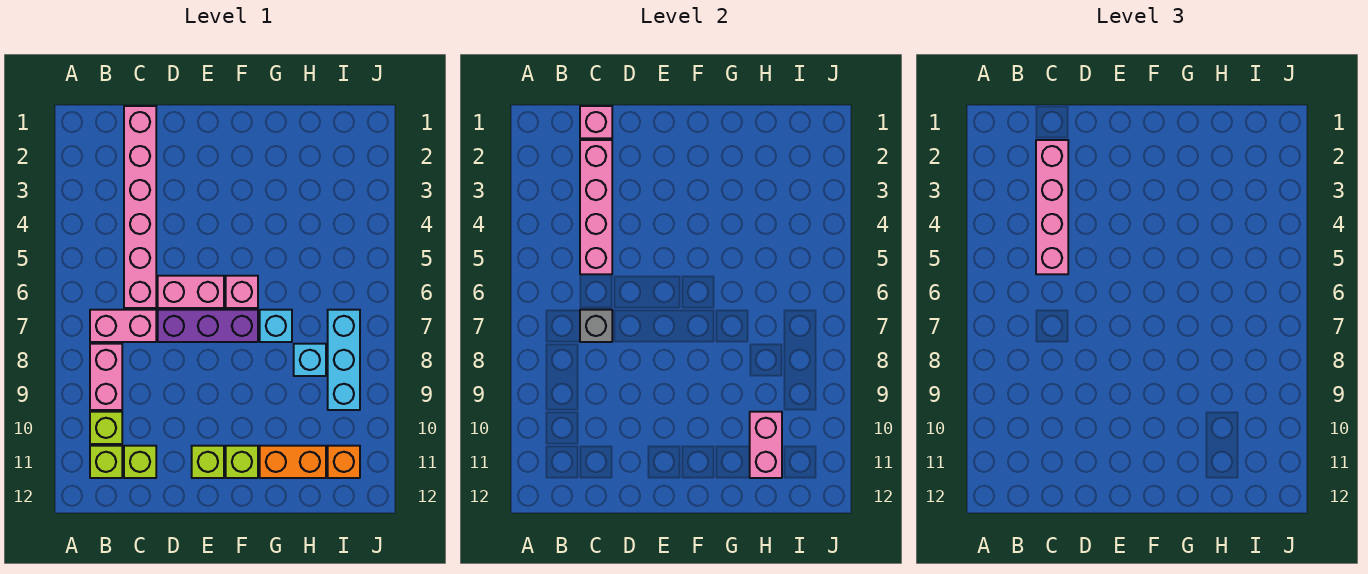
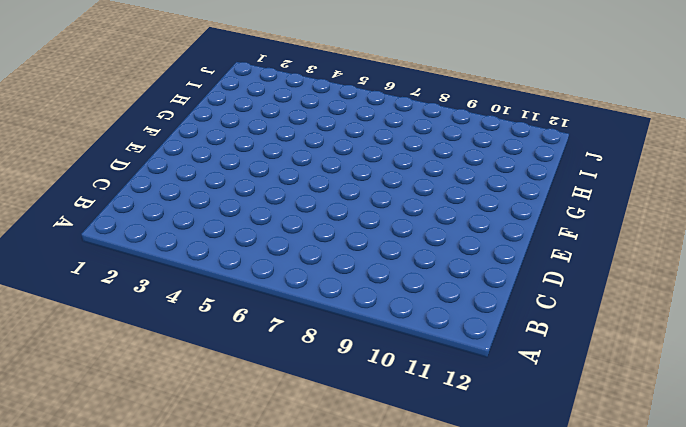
none -> pink brick B7:C7 level 1
none -> pink brick B8:B9 level 1
none -> lime brick B10 level 1

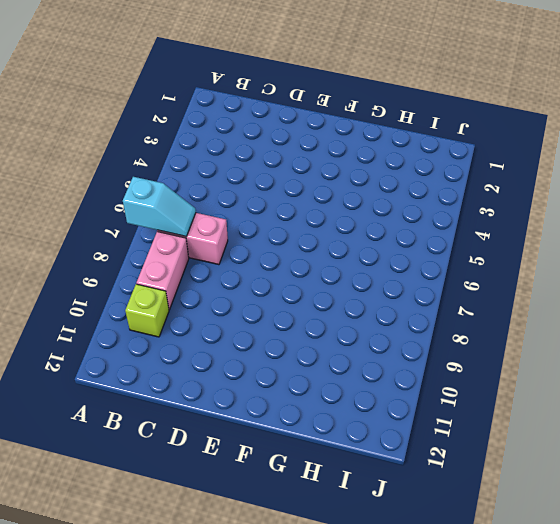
cyan slope A7:B7 level 2 top A -> none
none -> lime brick B11 level 1
none -> pink brick C1:C6 level 1
none -> lime brick C11 level 1

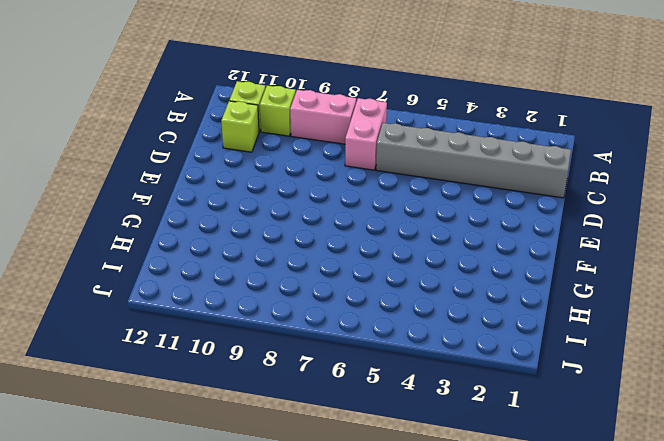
grey brick C1:C6 level 1 -> pink brick C1:C6 level 1
none -> pink brick D6:E6 level 1
none -> purple brick D7:F7 level 1
none -> lime brick E11 level 1

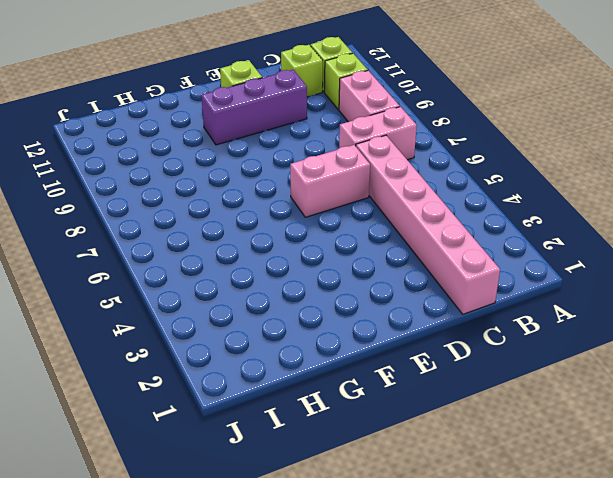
purple brick D10:F10 level 1 -> purple brick D7:F7 level 1
none -> pink brick F6 level 1
none -> lime brick F11 level 1
none -> cyan brick G7 level 1

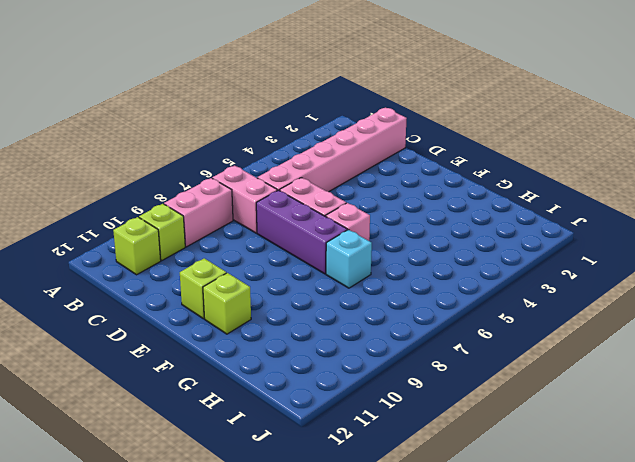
none -> lime brick C11 level 1
none -> orange brick G11:H11 level 1
none -> cyan brick H8 level 1

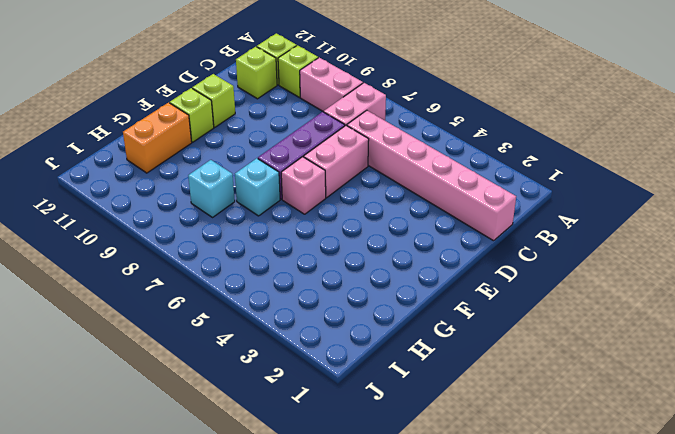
none -> cyan brick I7:I9 level 1
none -> orange brick I11 level 1
none -> pink brick C1 level 2

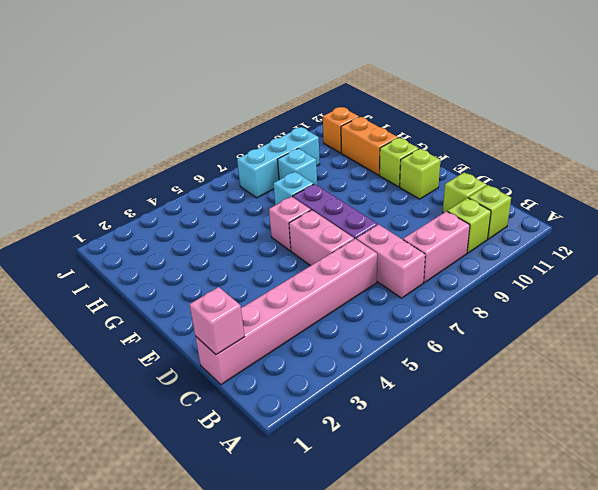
none -> pink brick C2:C5 level 2
none -> grey brick C7 level 2
none -> pink brick H10:H11 level 2

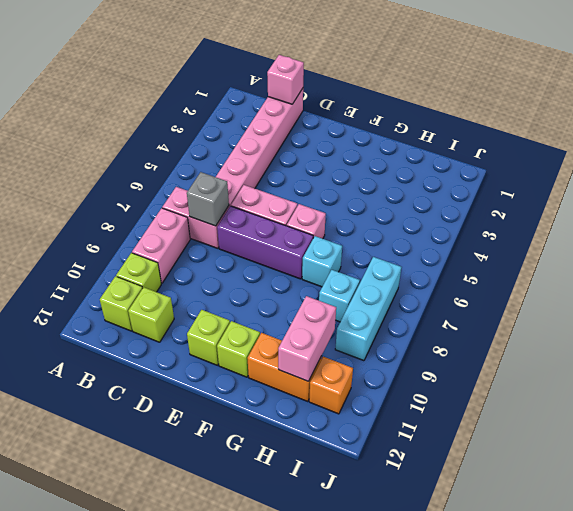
none -> pink brick C2:C5 level 2
none -> pink brick C2:C5 level 3

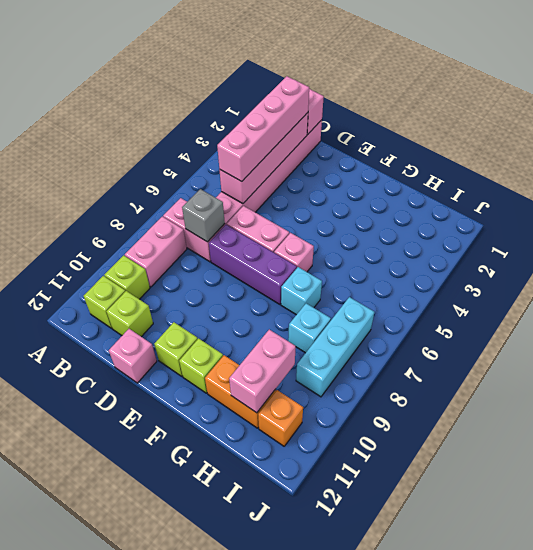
pink brick D12 level 1 -> none

